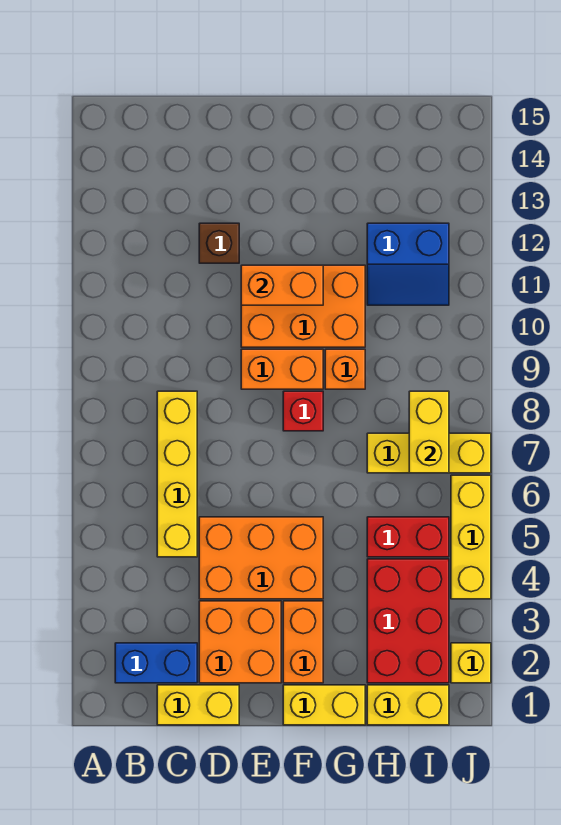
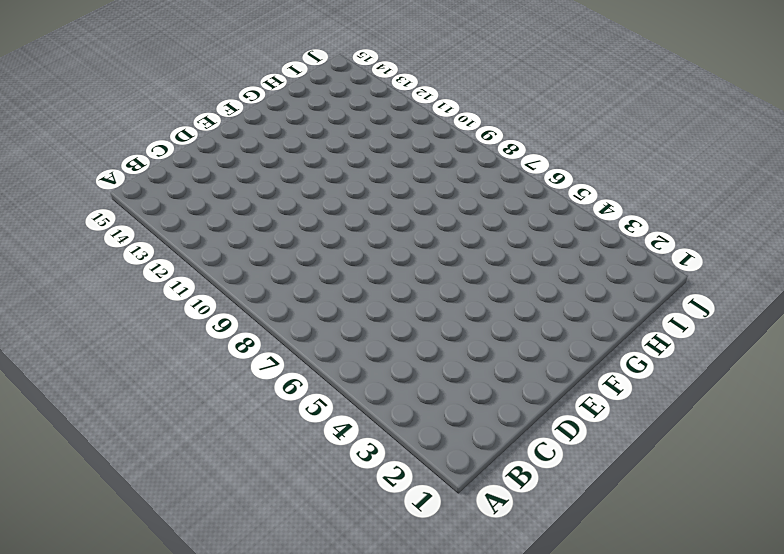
none -> blue brick B2:C2 level 1
none -> yellow brick C1:D1 level 1
none -> yellow brick C5:C8 level 1

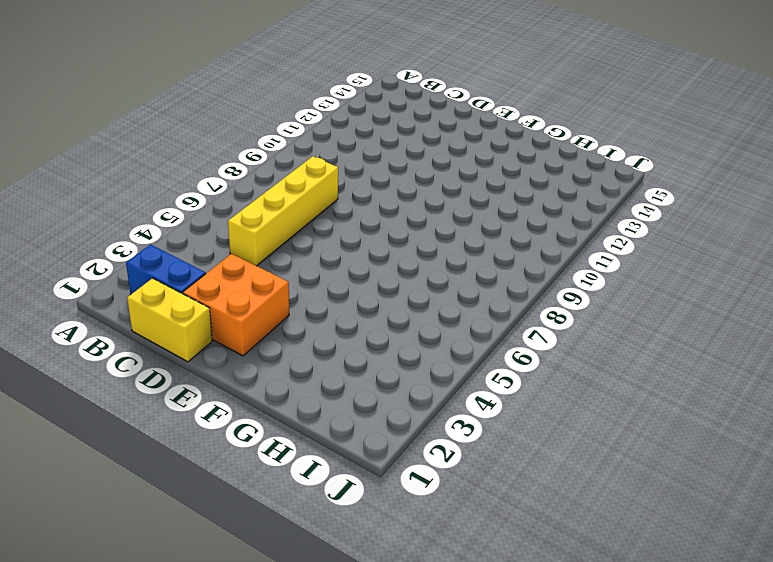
none -> orange brick D4:F5 level 1
none -> brown brick D12 level 1
none -> orange brick E9:F9 level 1

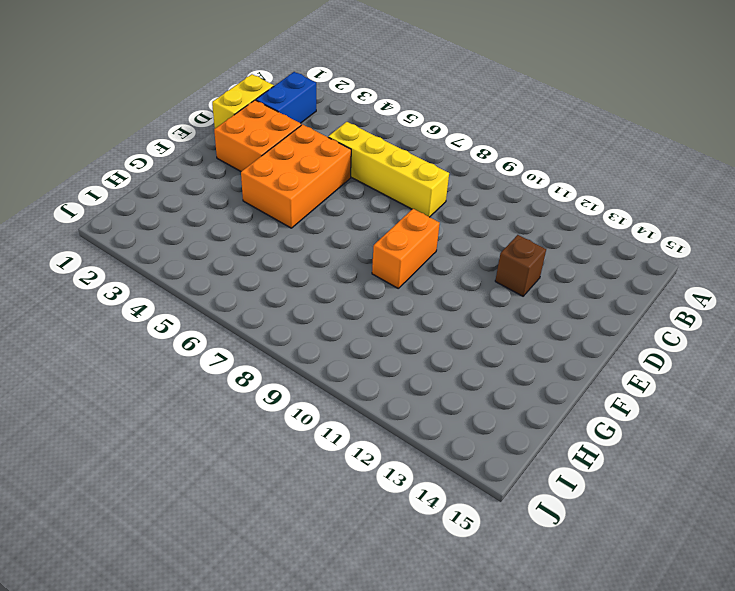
none -> orange brick E10:G11 level 1
none -> yellow brick F1:G1 level 1
none -> orange brick F2:F3 level 1

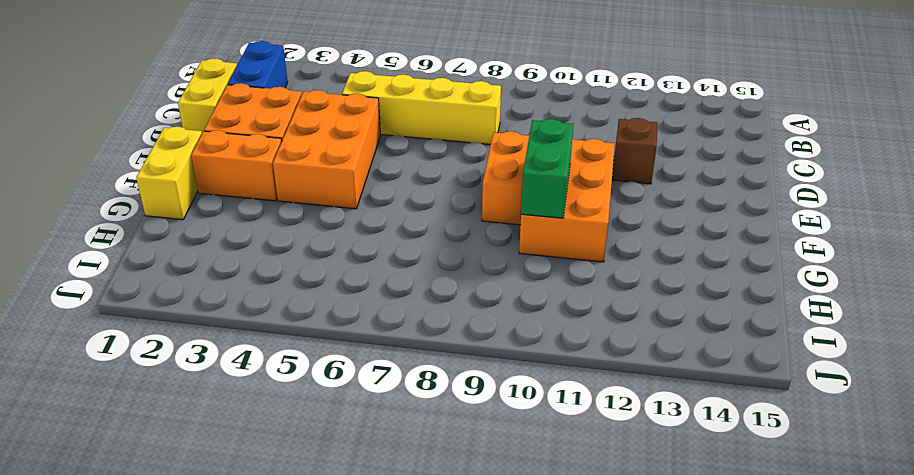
green brick F10:G10 level 2 -> none
none -> red brick F8 level 1
none -> orange brick G9 level 1
none -> yellow brick H1:I1 level 1

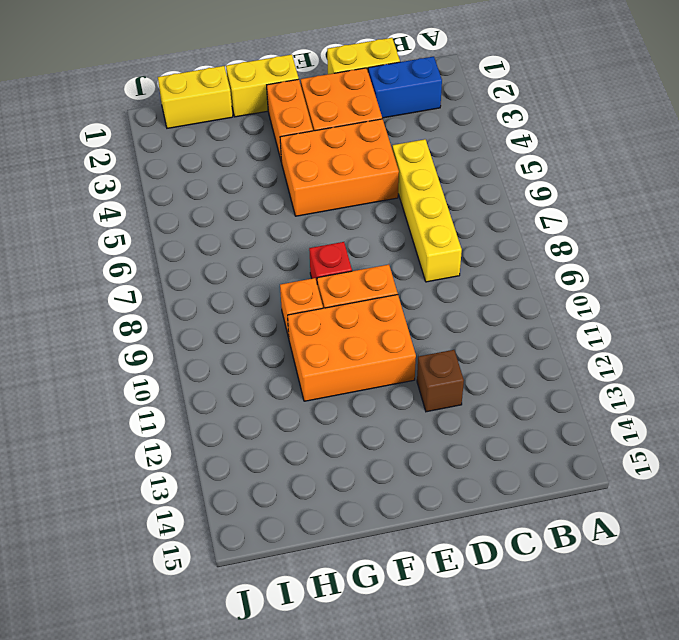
none -> red brick H2:I4 level 1
none -> red brick H5:I5 level 1
none -> yellow brick H7:J7 level 1

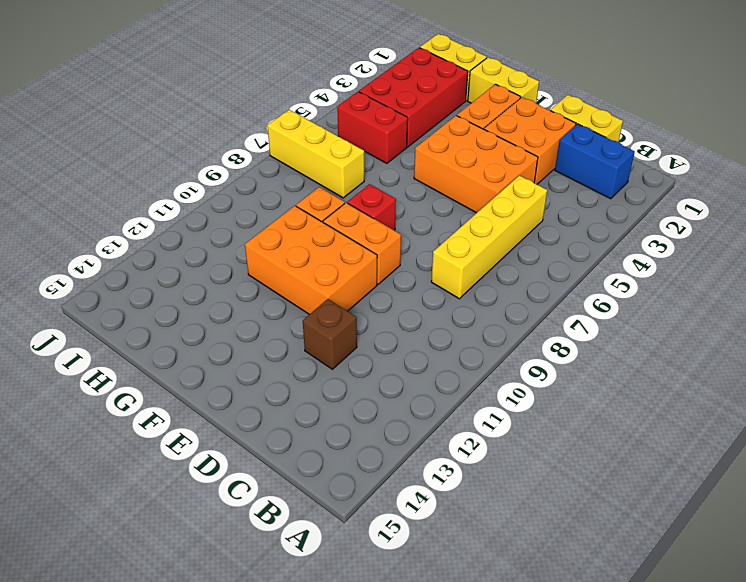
none -> blue slope H11:I12 level 1 top 12
none -> yellow brick J2 level 1
none -> yellow brick J4:J6 level 1

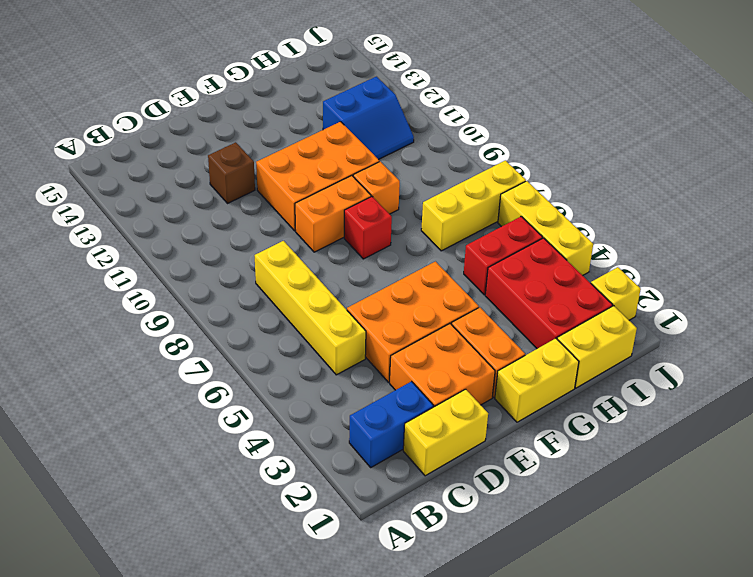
none -> orange brick E11:F11 level 2
none -> yellow brick I7:I8 level 2

